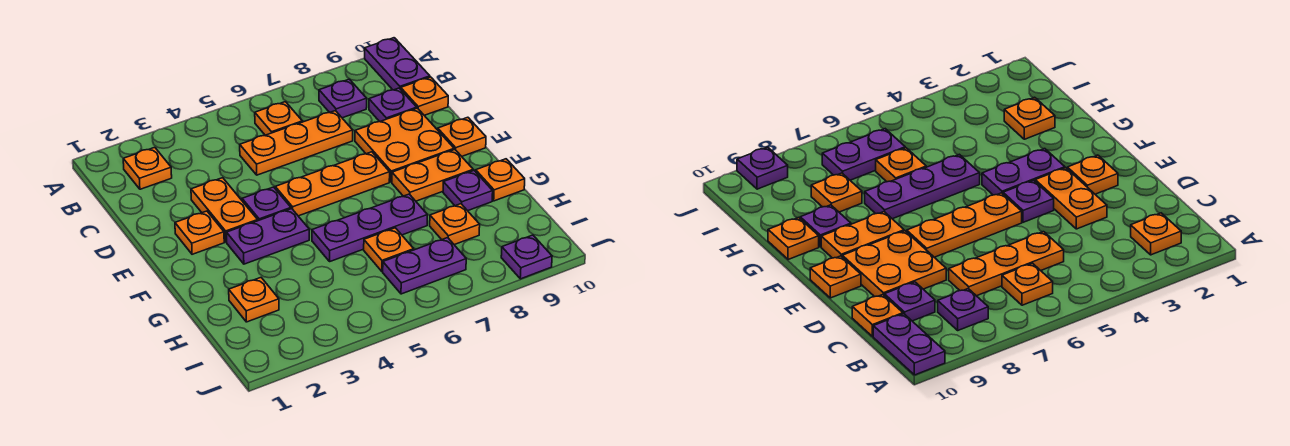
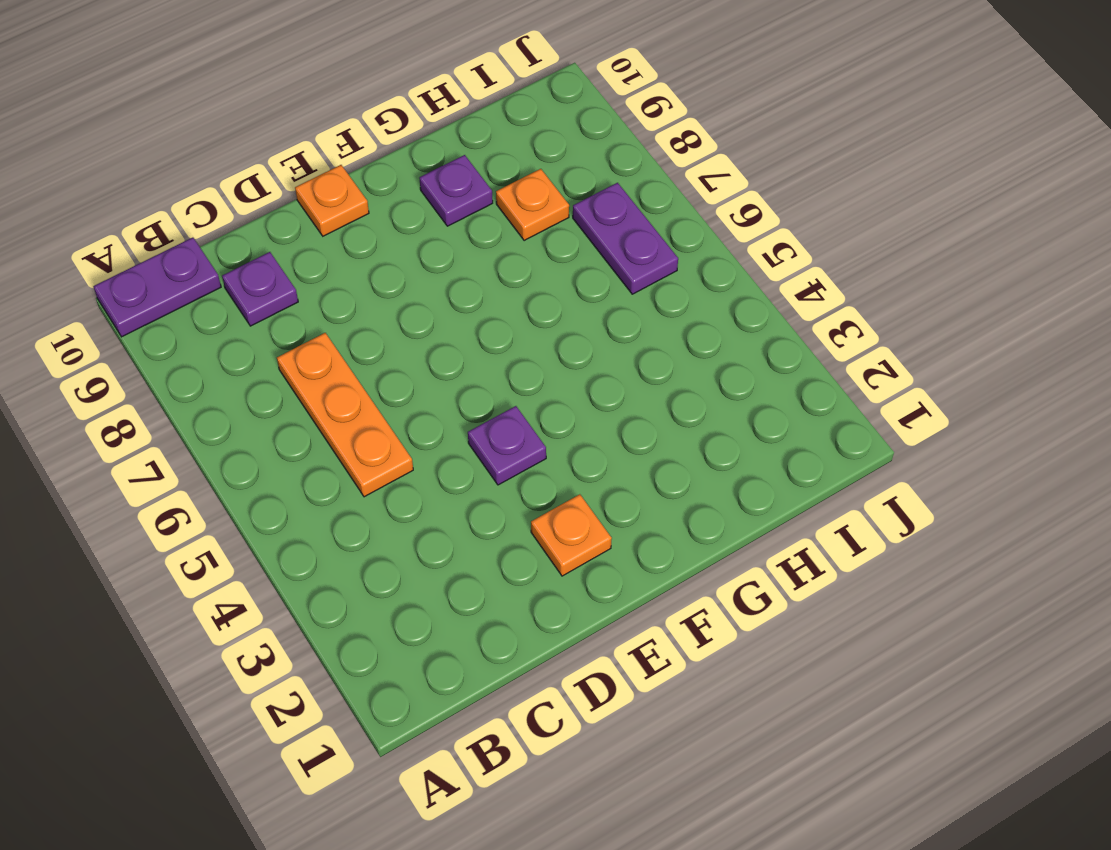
none -> orange plate B2 level 1
none -> orange plate B6 level 1
none -> purple plate B8 level 1

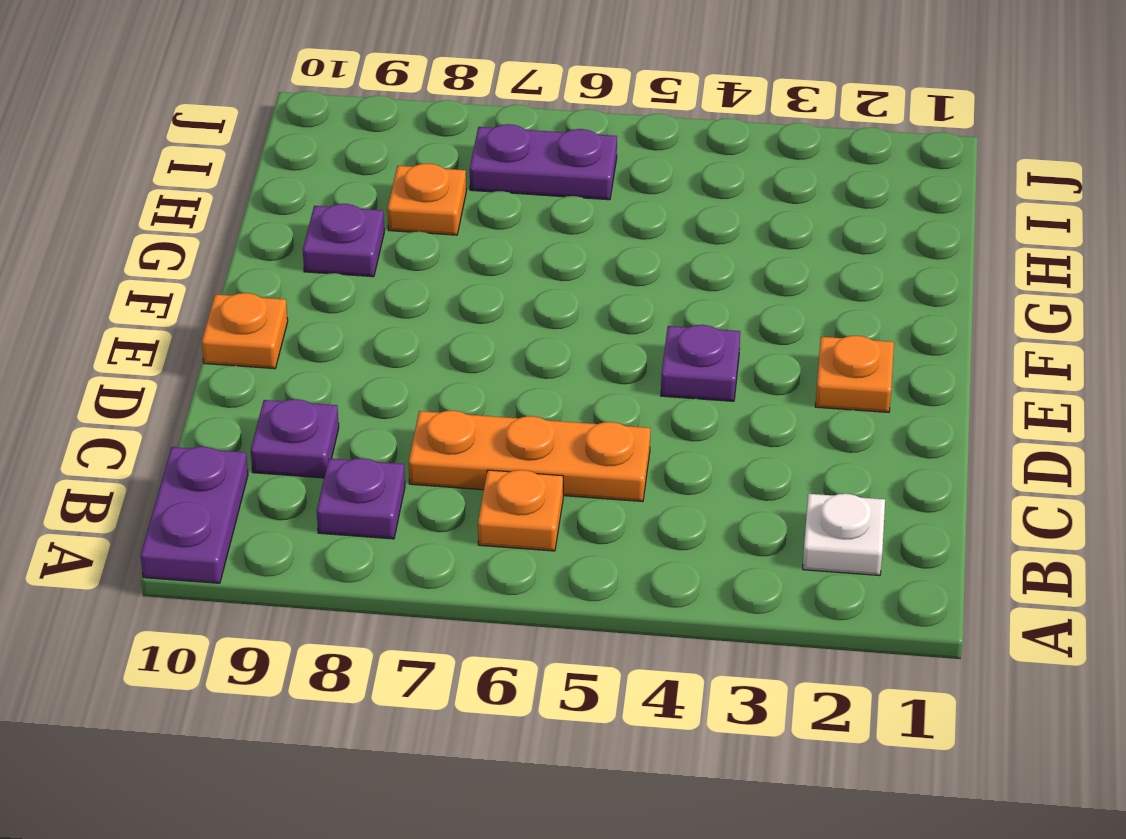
white plate B2 level 1 -> orange plate B2 level 1
none -> orange plate C10 level 1
none -> orange plate D3:E3 level 1
none -> orange plate D8:E9 level 1

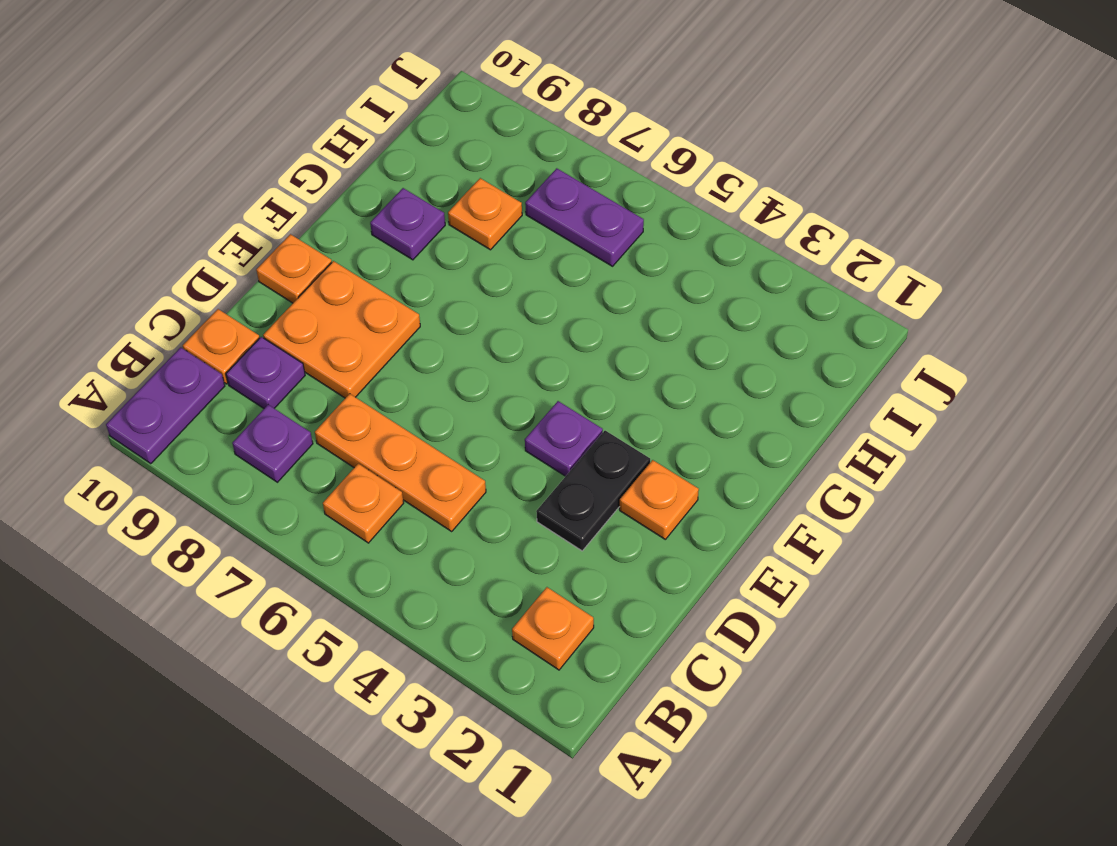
black plate D3:E3 level 1 -> orange plate D3:E3 level 1
none -> orange plate E5:E7 level 1
none -> purple plate F3:F4 level 1
none -> orange plate F8:F9 level 1

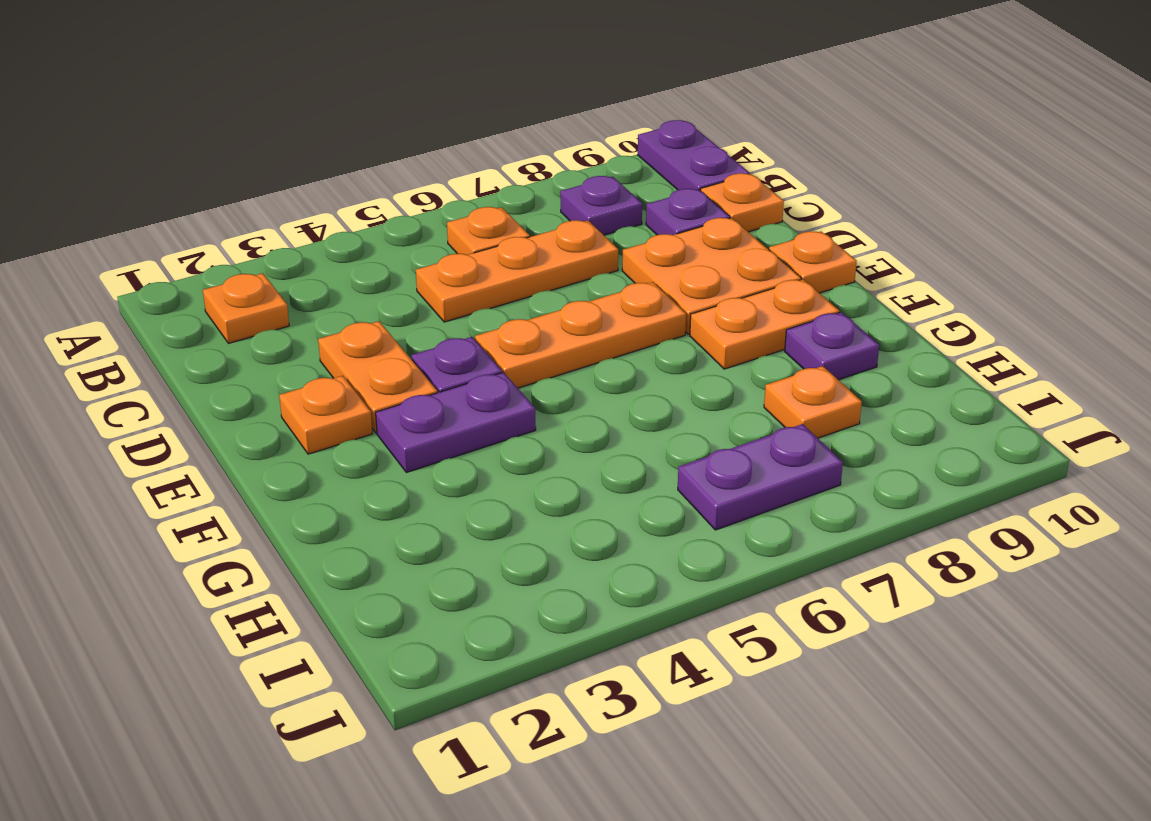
none -> purple plate G5:G7 level 1
none -> orange plate G10 level 1
none -> orange plate H2 level 1

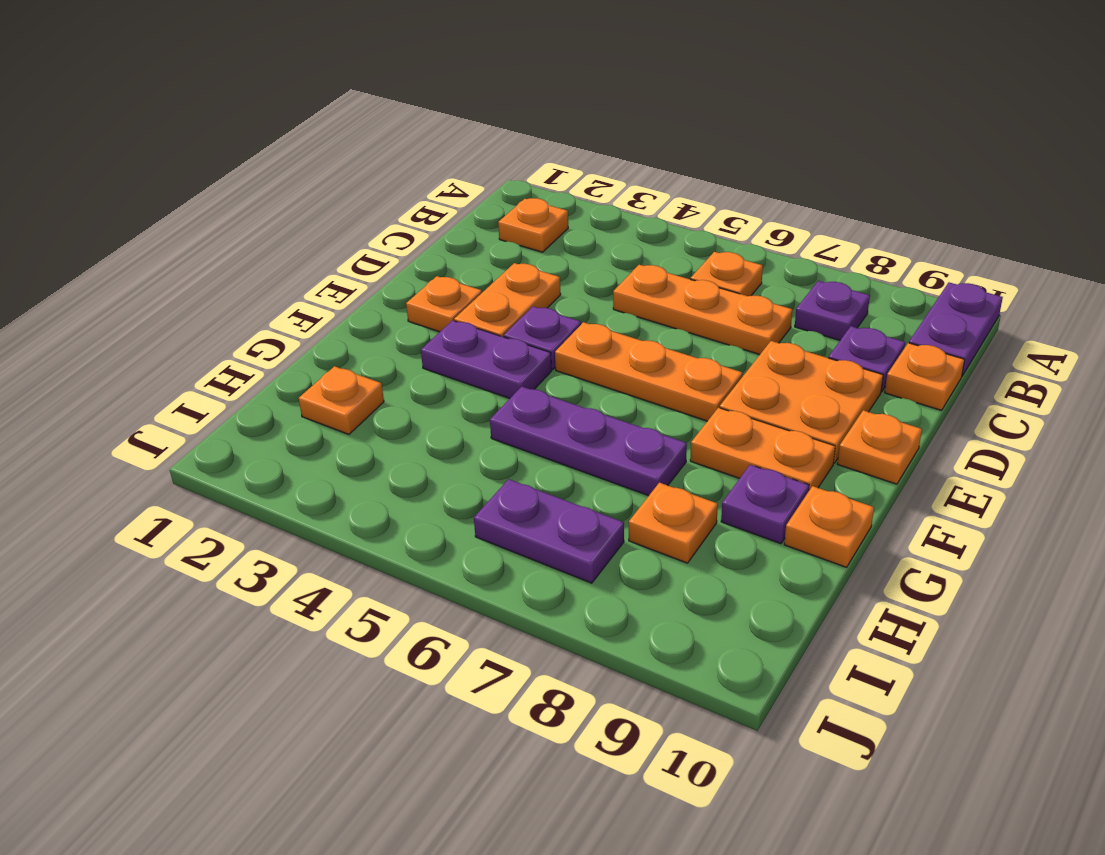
none -> orange plate H6 level 1
none -> purple plate J9 level 1

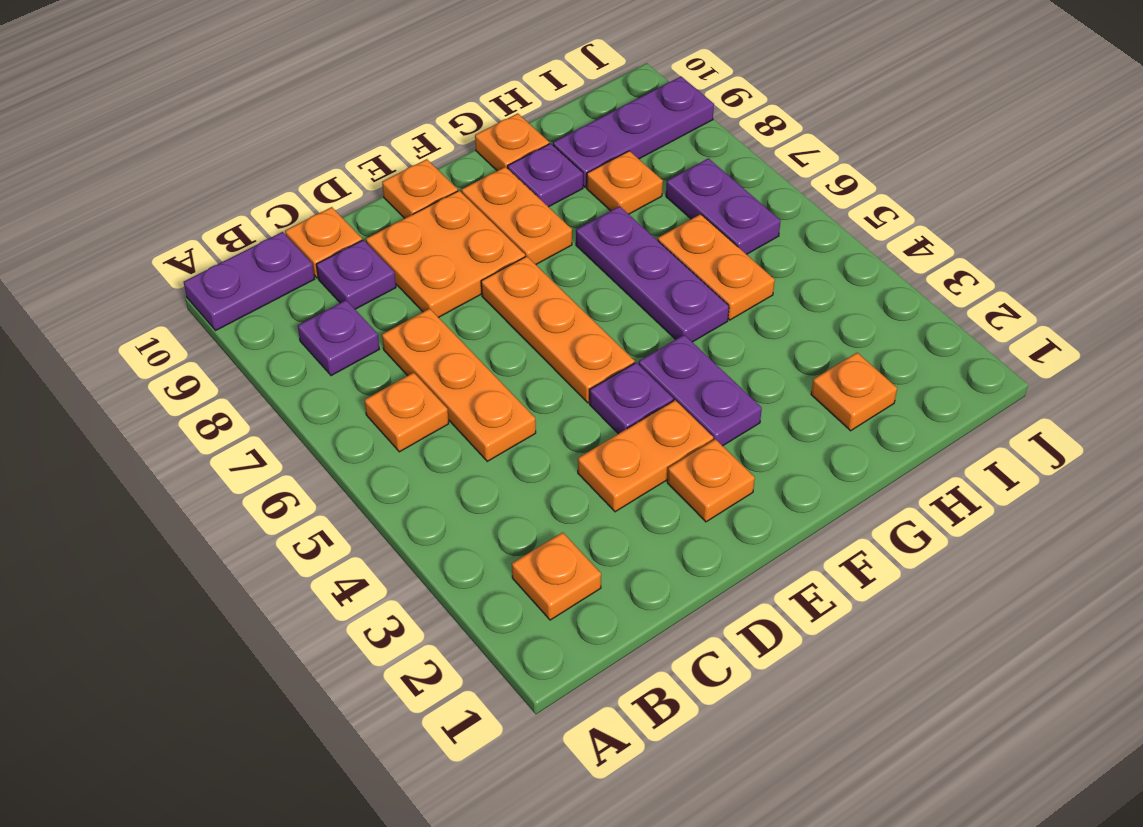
orange plate H5:H6 level 1 -> orange plate H6 level 1
purple plate H9:J9 level 1 -> purple plate J9 level 1

